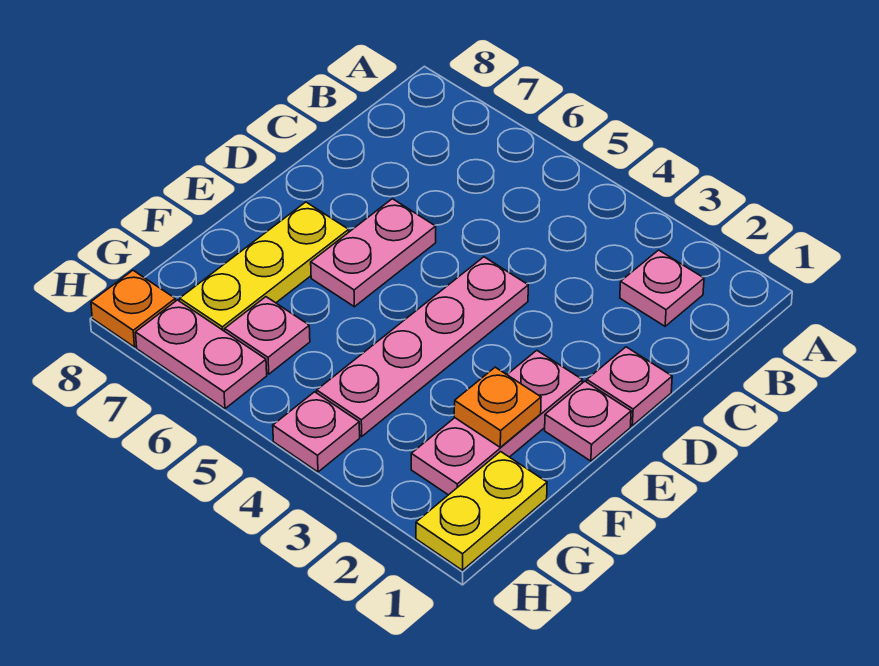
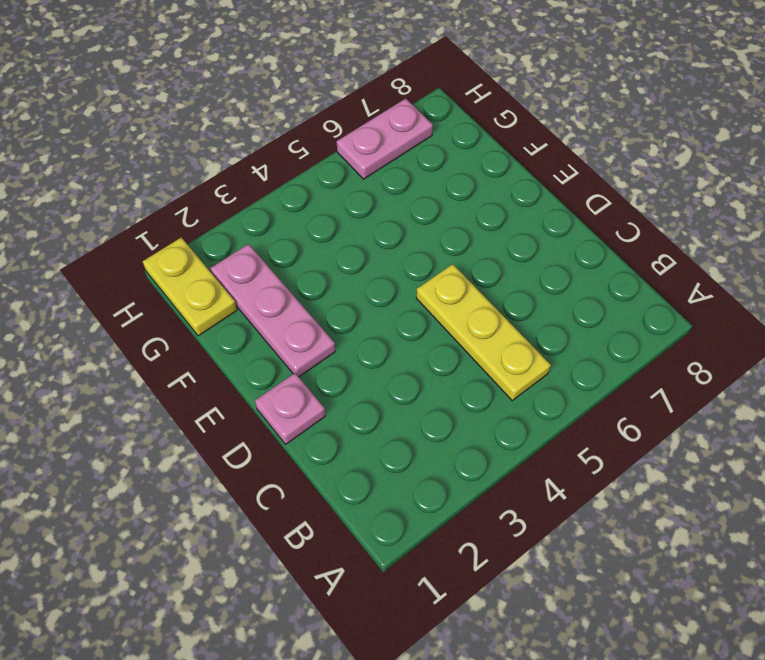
yellow plate B5:D5 level 1 -> yellow plate E7:G7 level 1
none -> pink plate B2 level 1
none -> pink plate D4:G4 level 1
none -> pink plate D6:E6 level 1

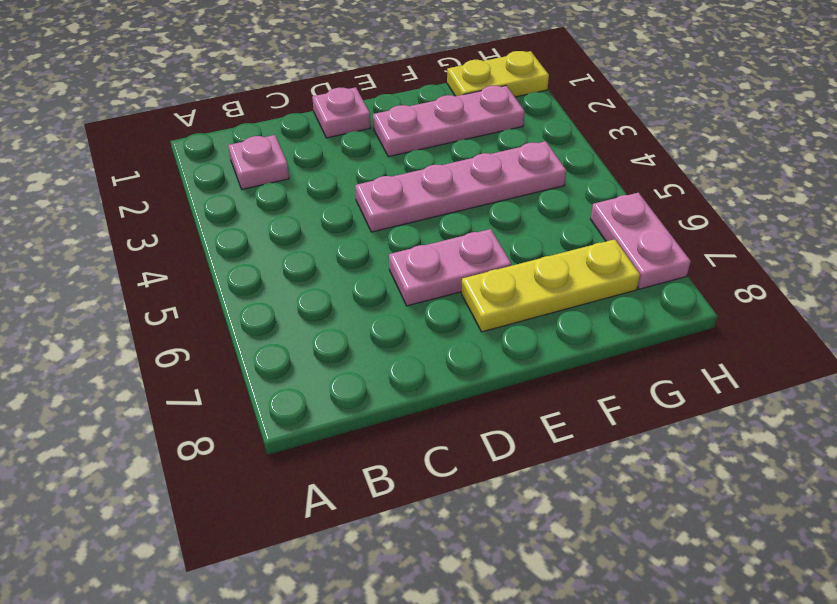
none -> pink plate E1 level 1
none -> pink plate G6 level 1
none -> pink plate H4 level 1

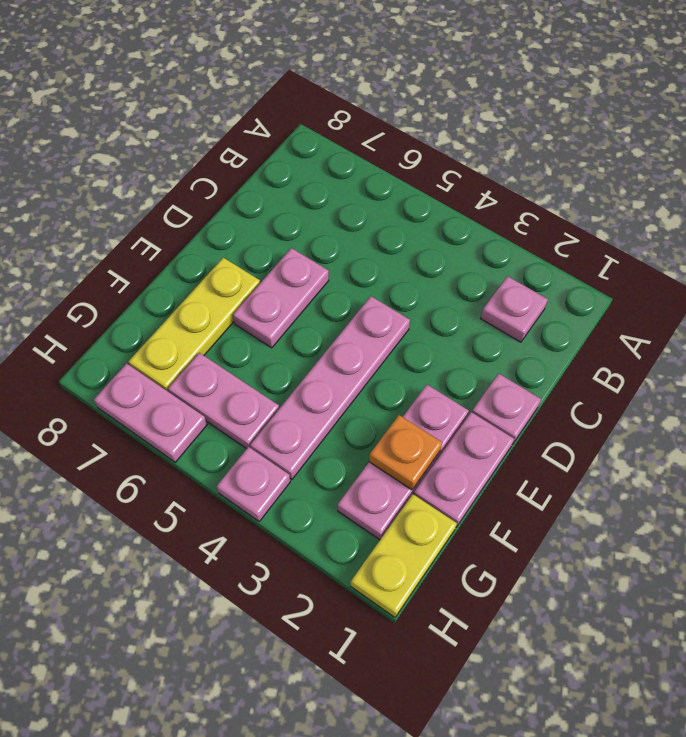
pink plate E1:F1 level 1 -> pink plate E1 level 1
pink plate G5:G6 level 1 -> pink plate G6 level 1
none -> orange plate H8 level 1

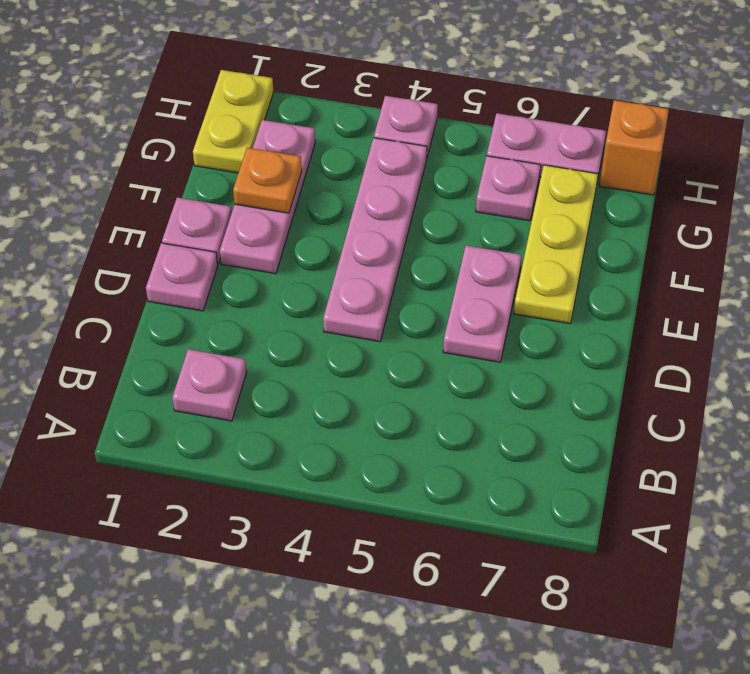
orange brick H8 level 1 -> orange plate H8 level 1

